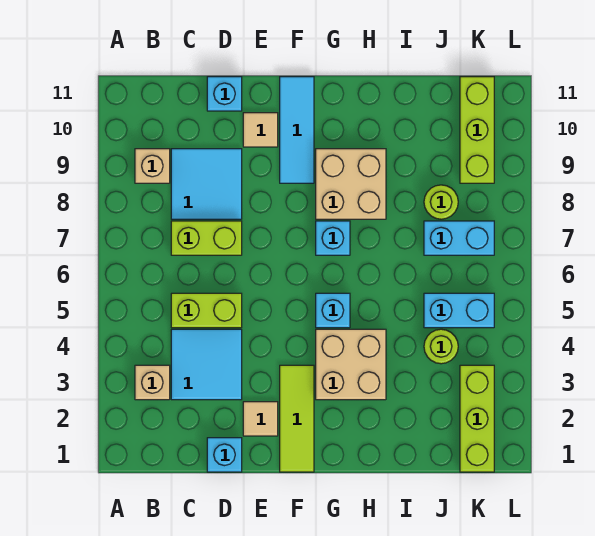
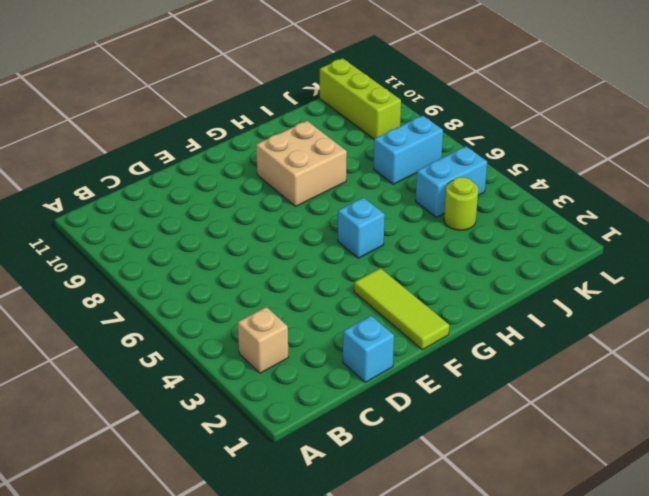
none -> tan brick B9 level 1
none -> cyan tile C3:D4 level 1
none -> lime brick C5:D5 level 1

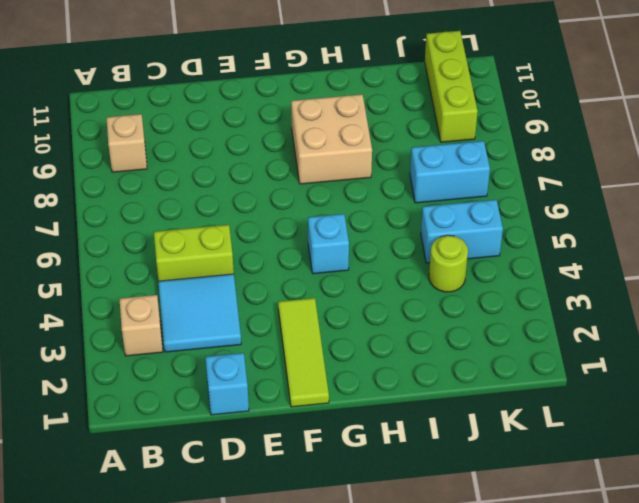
none -> lime brick C7:D7 level 1
none -> cyan tile C8:D9 level 1
none -> cyan brick D11 level 1

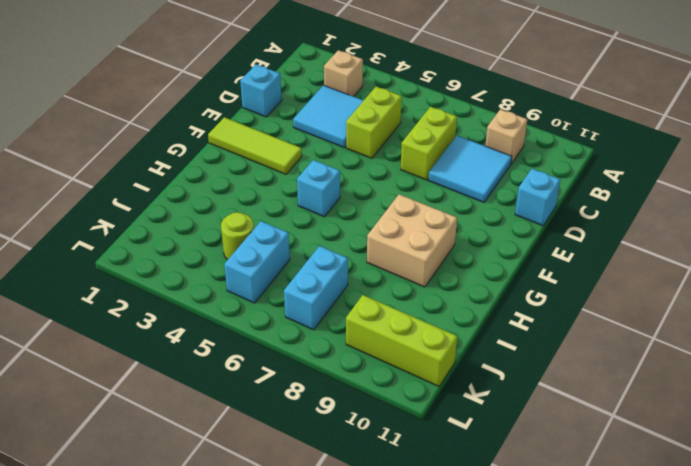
none -> tan tile E2 level 1
none -> tan tile E10 level 1
none -> cyan tile F9:F11 level 1

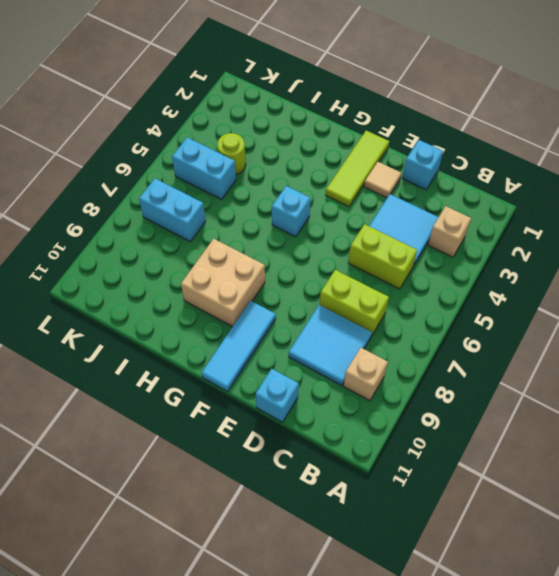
none -> tan tile E10 level 1
none -> tan brick G3:H4 level 1
none -> cyan brick G7 level 1

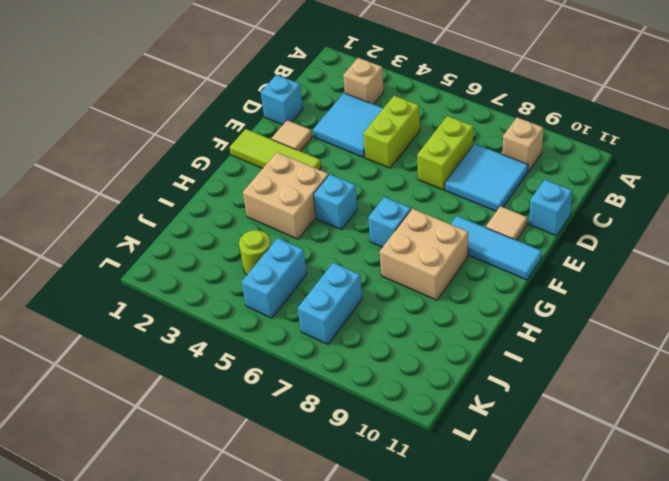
none -> lime round brick J8 level 1
none -> lime brick K1:K3 level 1
none -> lime brick K9:K11 level 1

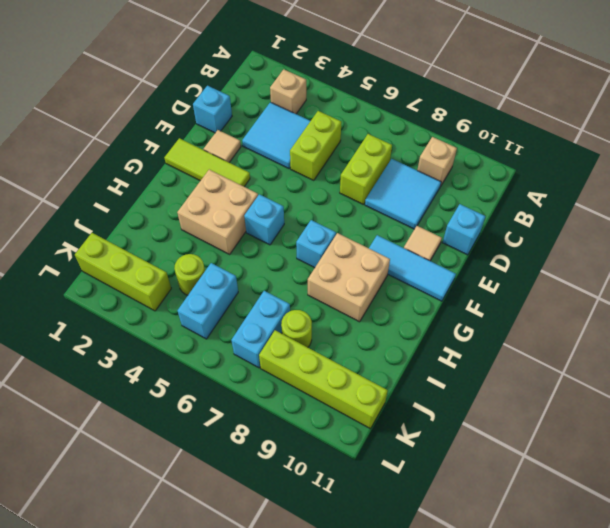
lime brick K8:K11 level 1 -> lime brick K9:K11 level 1

